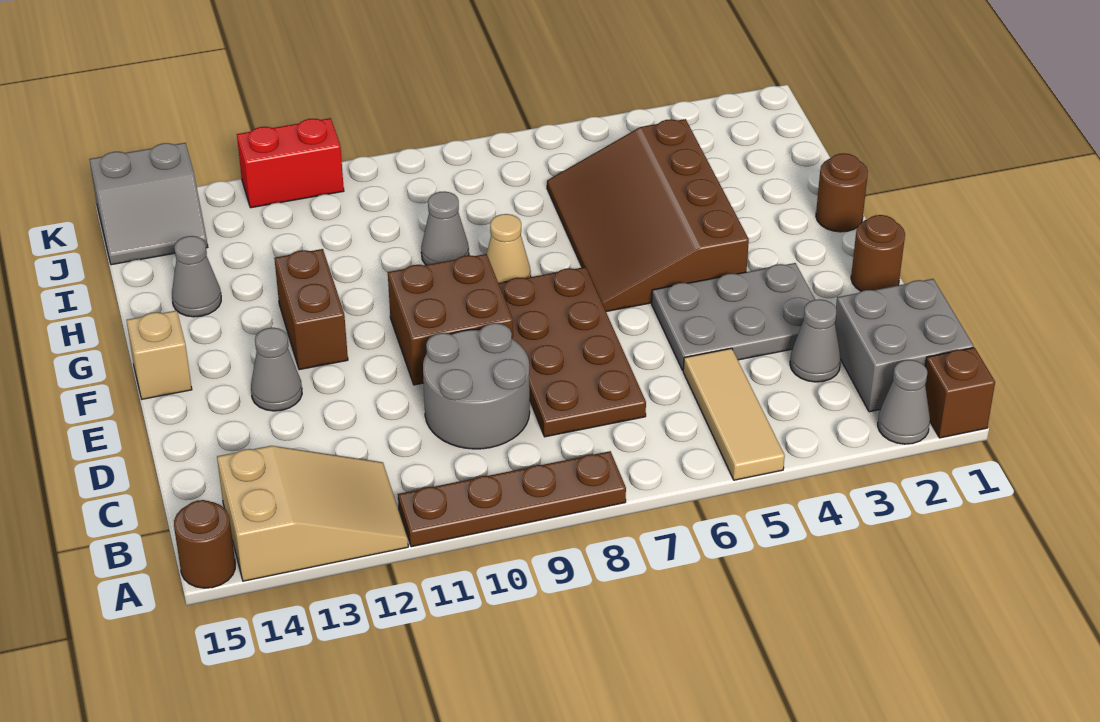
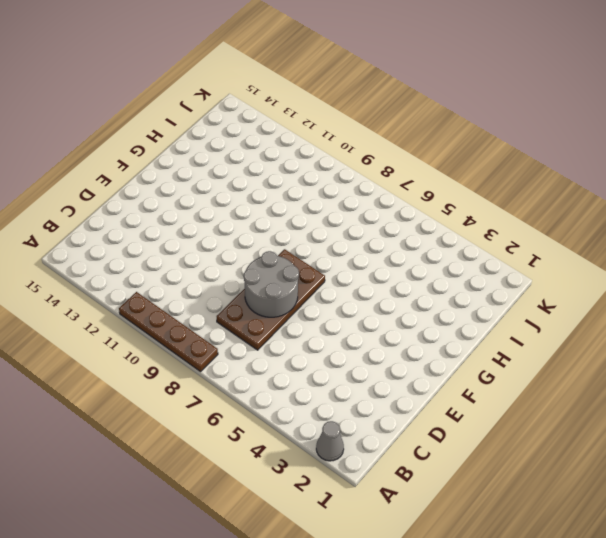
grey round brick D7:E8 level 2 -> grey round brick C9:D10 level 1
none -> brown brick A1 level 1
none -> tan tile A5:C5 level 1
none -> tan slope A12:B14 level 1 top 14

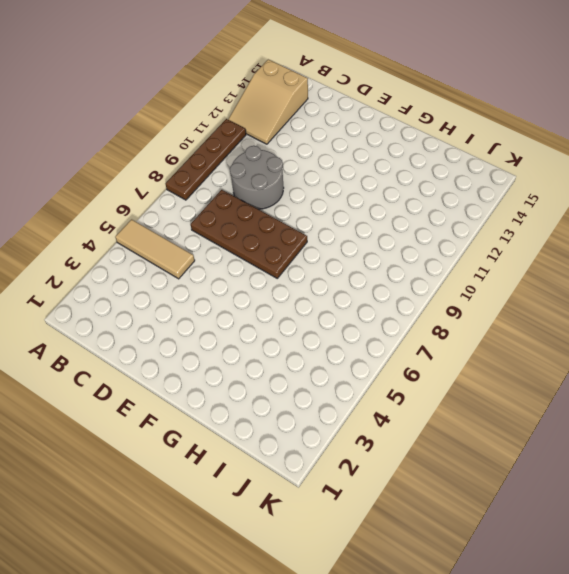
none -> brown brick A1 level 1
none -> grey cone A2 level 1
none -> brown round brick A15 level 1

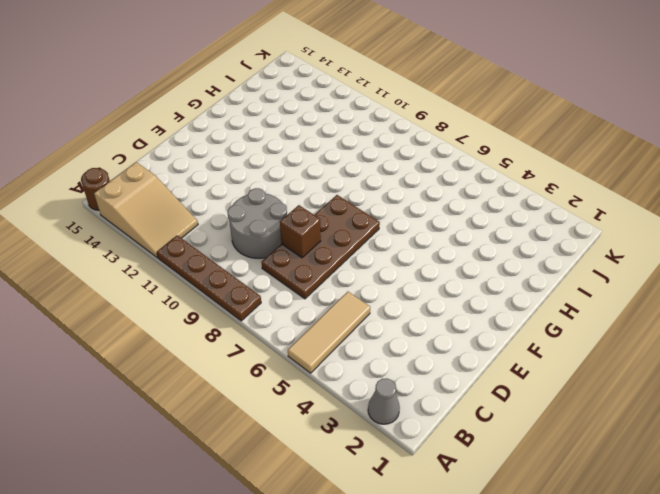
brown brick D8 level 2 -> brown brick A1 level 1
none -> grey brick B1:C2 level 1
none -> grey cone C3 level 1
none -> grey plate D3:E5 level 1

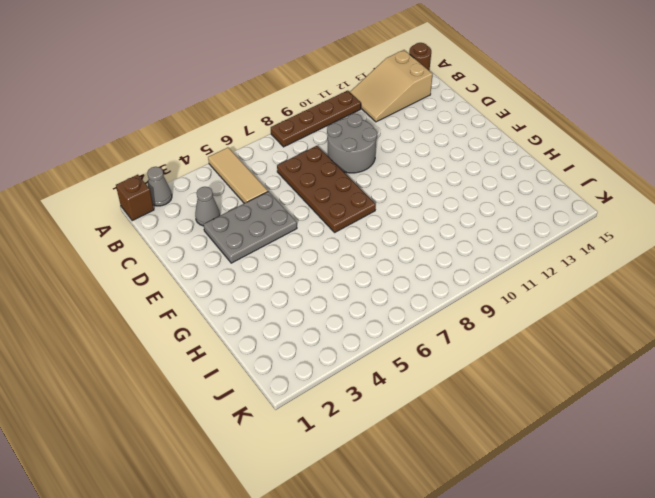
none -> grey brick B1:C2 level 1
none -> brown round brick E1 level 1
none -> brown brick E9:F10 level 1

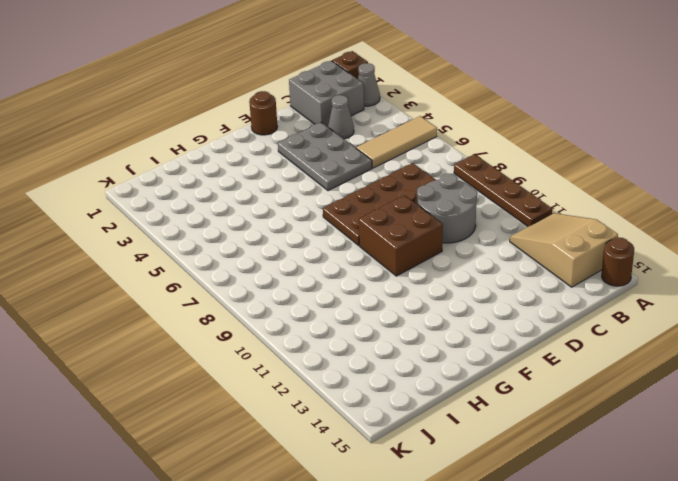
none -> grey cone E13 level 1
none -> brown slope F4:I6 level 1 top 4
none -> brown brick F12:G12 level 1

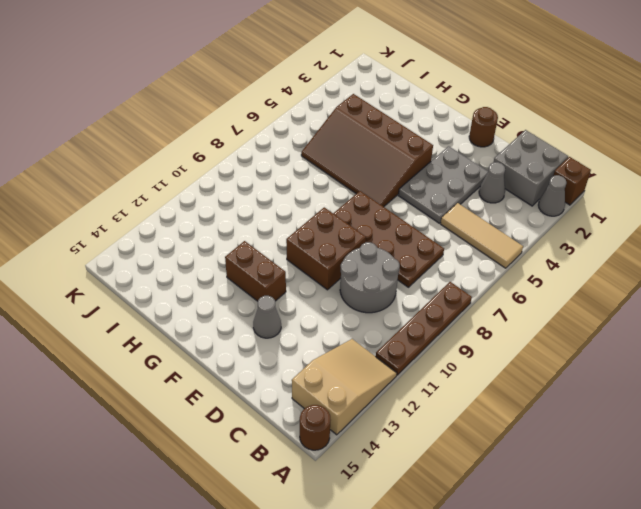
none -> tan brick F15 level 1
none -> brown round brick G1 level 1
none -> tan cone G8 level 1

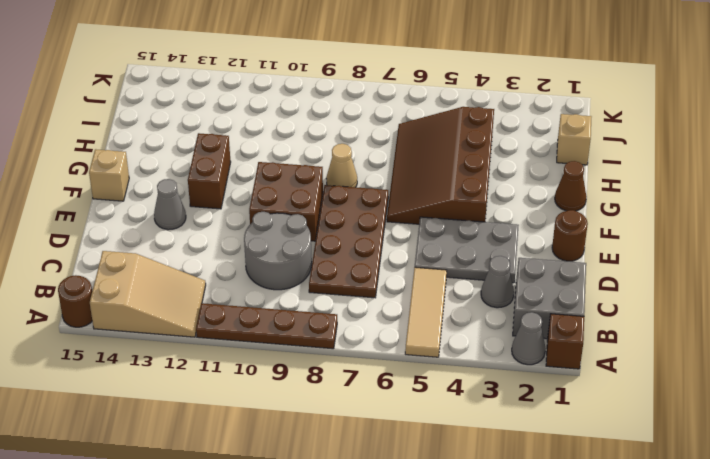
brown cone G1 level 1 -> brown round brick G1 level 1
tan brick I1 level 1 -> none
none -> grey cone H9 level 1
none -> grey cone H14 level 1
none -> grey slope J14:K15 level 1 top K

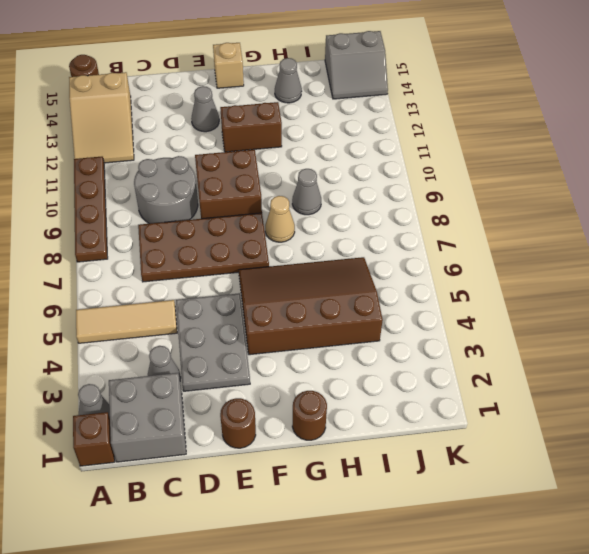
grey slope J14:K15 level 1 top 15 -> grey slope J14:K15 level 1 top K
none -> red brick K11:K12 level 1

